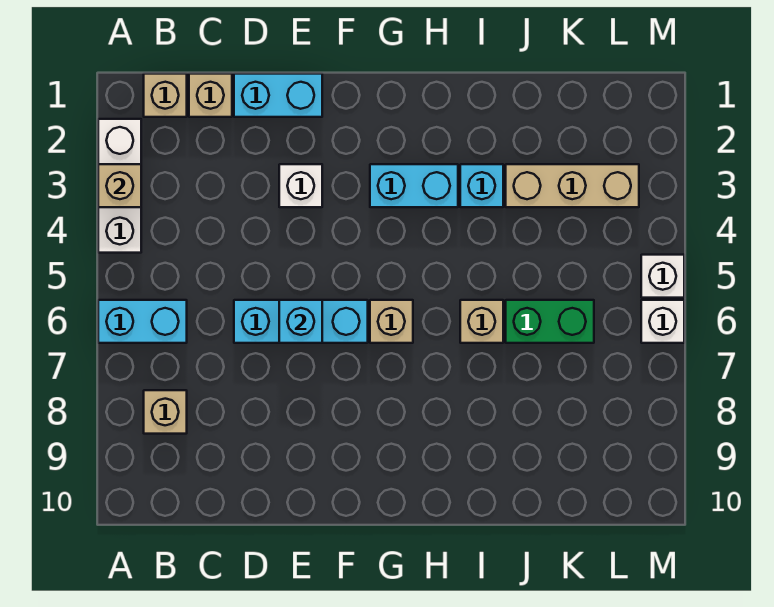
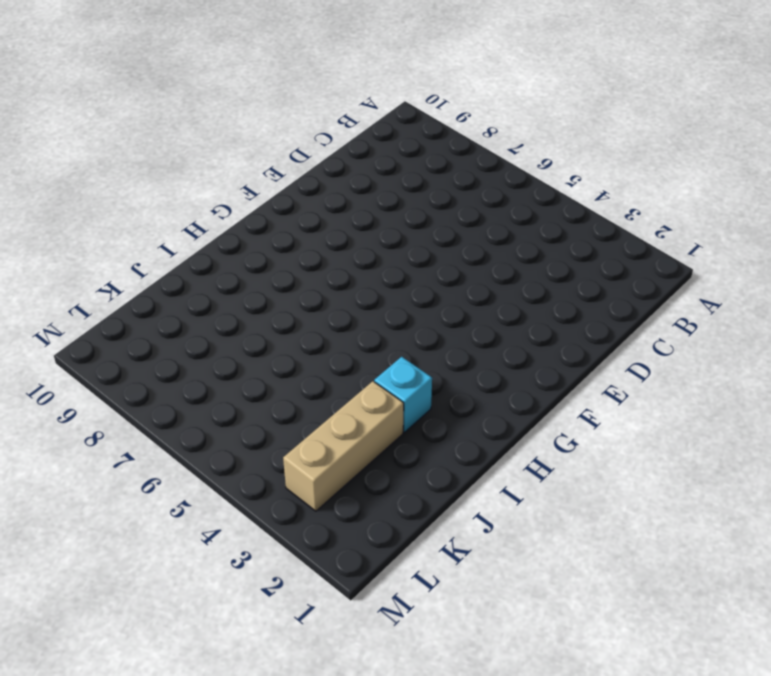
none -> white brick A2:A4 level 1
none -> cyan brick A6:B6 level 1
none -> tan brick B1 level 1

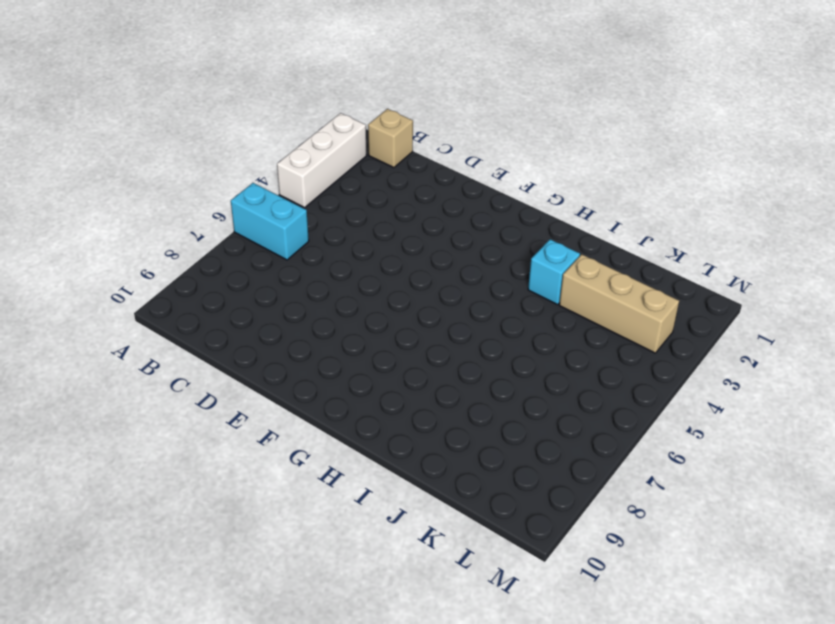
none -> tan brick B8 level 1
none -> tan brick C1 level 1
none -> cyan brick D1:E1 level 1

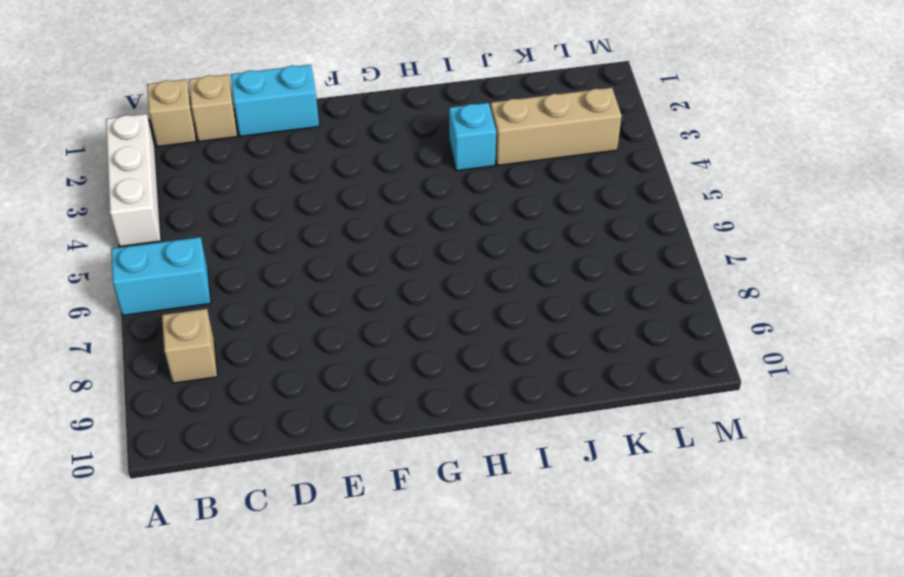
none -> cyan brick D6:F6 level 1
none -> white brick E3 level 1
none -> cyan brick G3:H3 level 1

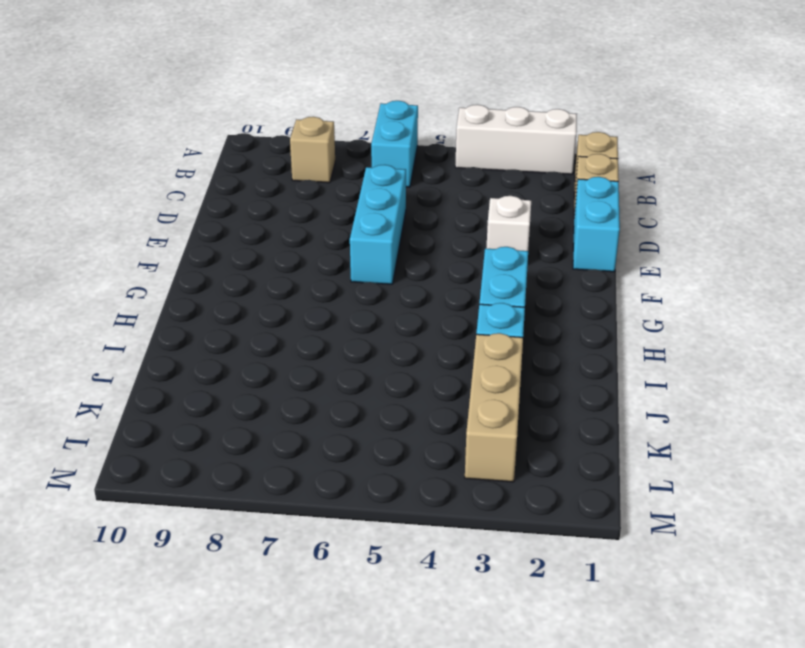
none -> tan brick G6 level 1
none -> tan brick I6 level 1
none -> green brick J6:K6 level 1

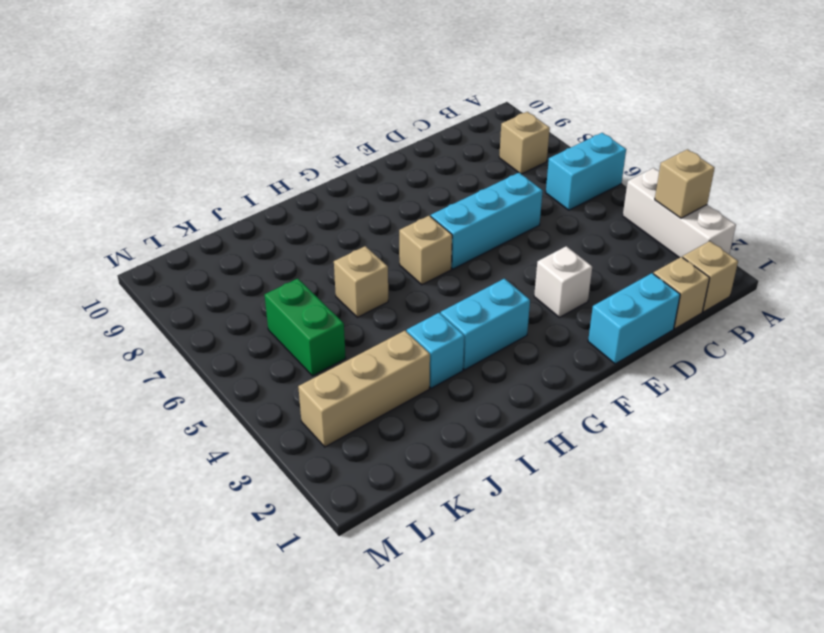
green brick K5:K6 level 1 -> green brick J6:K6 level 1
none -> white brick M5 level 1
none -> white brick M6 level 1
none -> cyan brick E6 level 2

